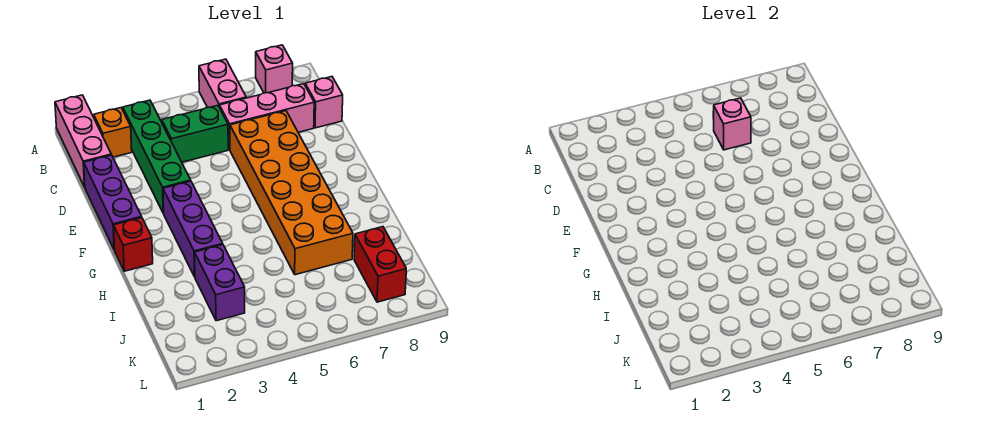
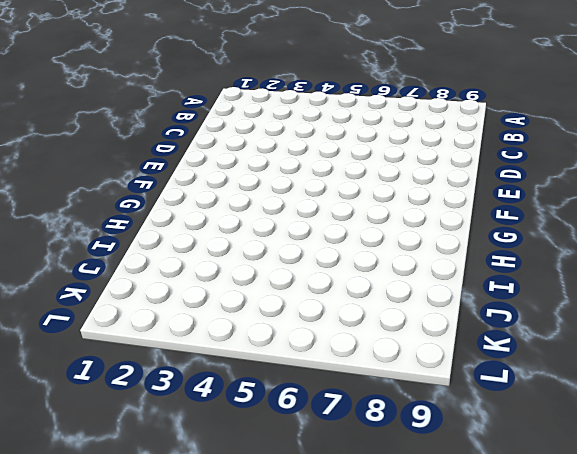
none -> pink brick A1:C1 level 1
none -> pink brick A6:B6 level 1
none -> pink brick A8 level 1

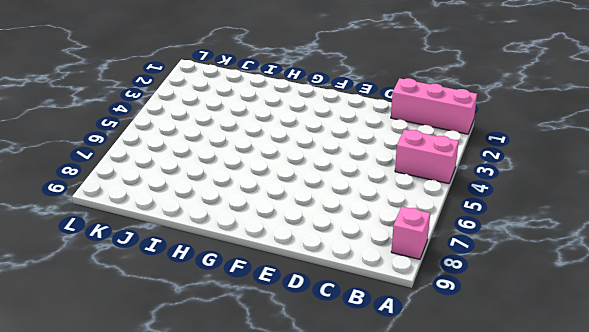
pink brick A4:B4 level 1 -> pink brick A6:B6 level 1
none -> orange brick B2 level 1
none -> green brick B3:E3 level 1
none -> green brick C4:C5 level 1

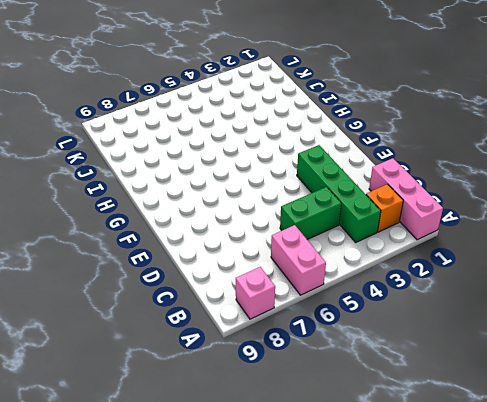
none -> pink brick C6:C8 level 1
none -> pink brick C9 level 1
none -> purple brick D1:F1 level 1

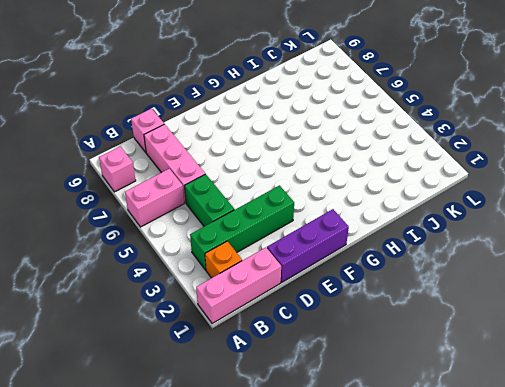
none -> orange brick D6:I7 level 1
none -> purple brick F3:H3 level 1
none -> red brick G1 level 1

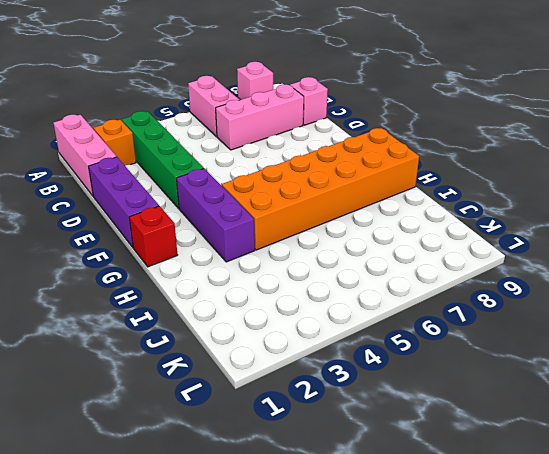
orange brick G4:H9 level 1 -> orange brick D6:I7 level 1
none -> green brick C4:C5 level 1
none -> purple brick I3:J3 level 1
none -> red brick J8:K8 level 1

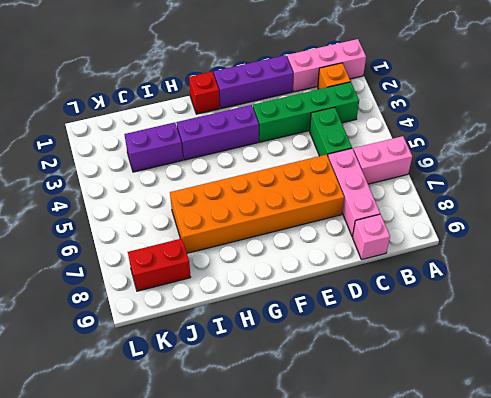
none -> pink brick A8 level 1
none -> pink brick C6 level 2

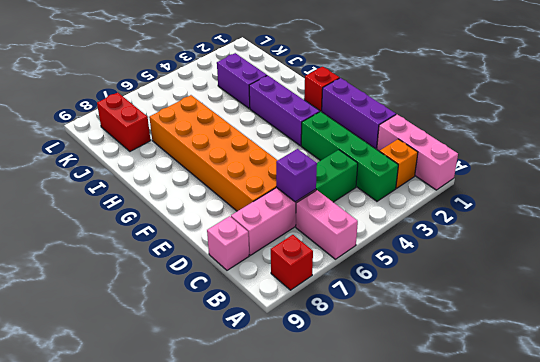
red brick A8 level 1 -> pink brick A8 level 1
purple brick C6 level 2 -> pink brick C6 level 2

